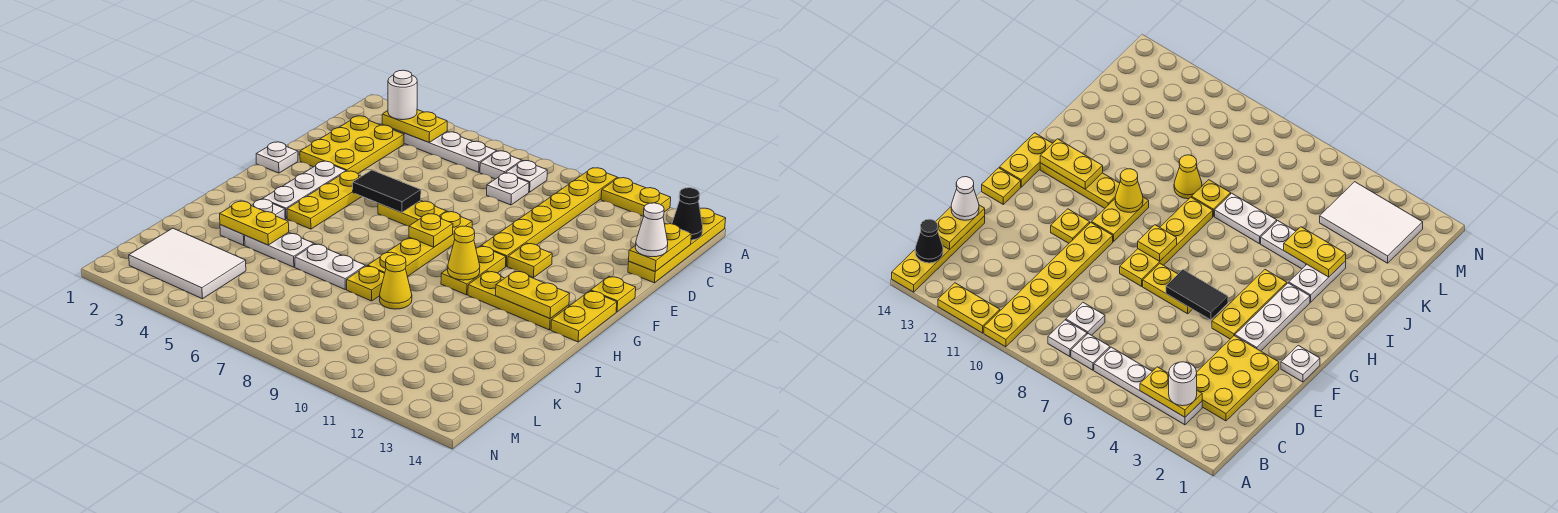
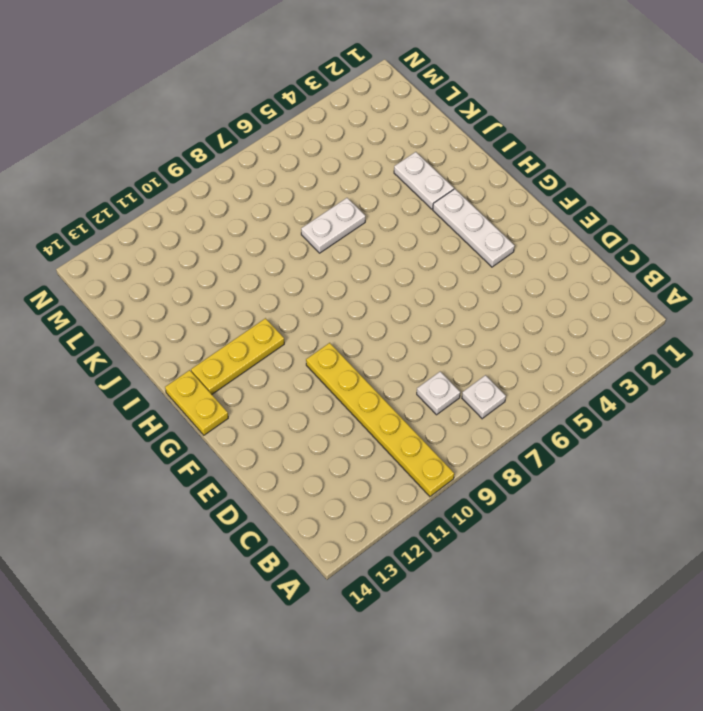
none -> yellow plate A11:A12 level 1
none -> yellow plate A14:D14 level 1
none -> white plate B3:B6 level 1
none -> white plate B8 level 1

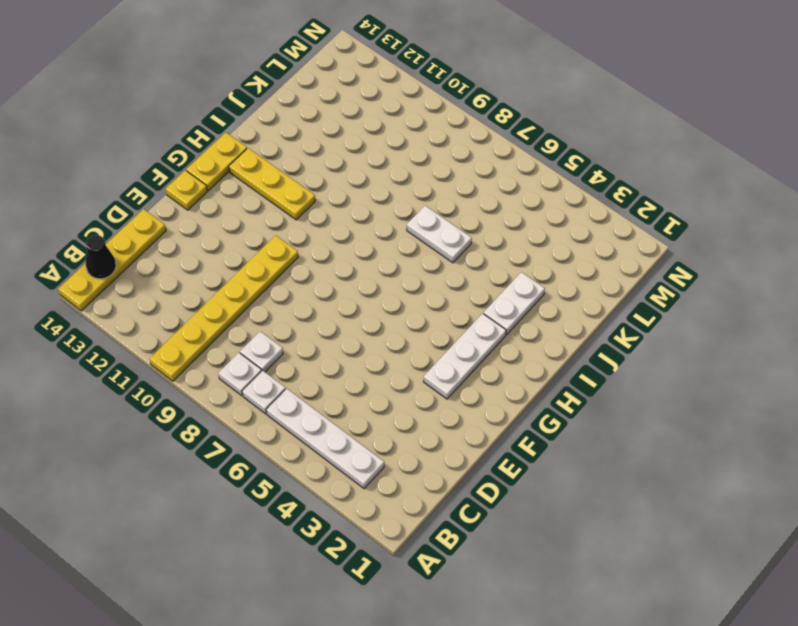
none -> yellow plate A11:A12 level 1
none -> yellow plate C2:E3 level 1
none -> white plate F1 level 1
none -> yellow plate F4:H4 level 1

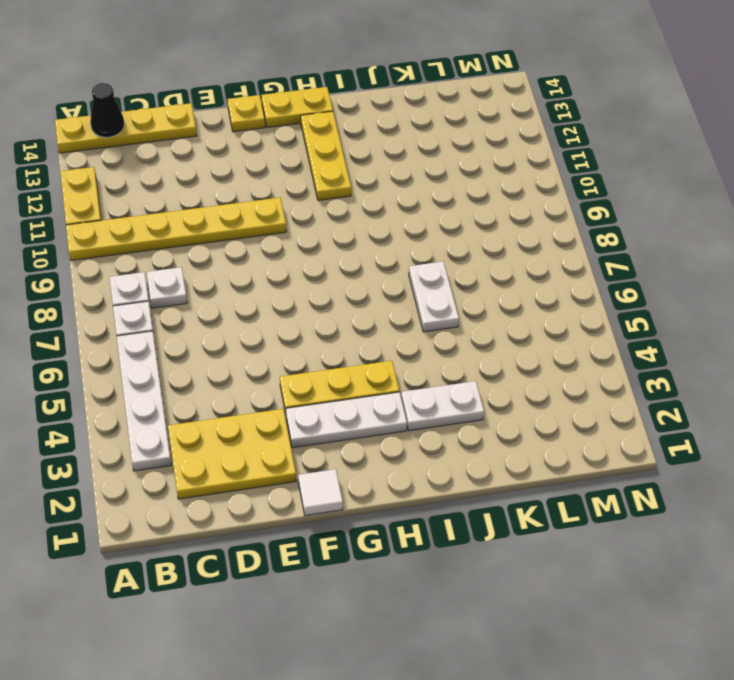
white tile F1 level 1 -> white plate F1 level 1
none -> yellow plate F6:F7 level 1
none -> yellow plate F8:I8 level 1
none -> yellow plate F11 level 1
none -> yellow plate G10:H10 level 1

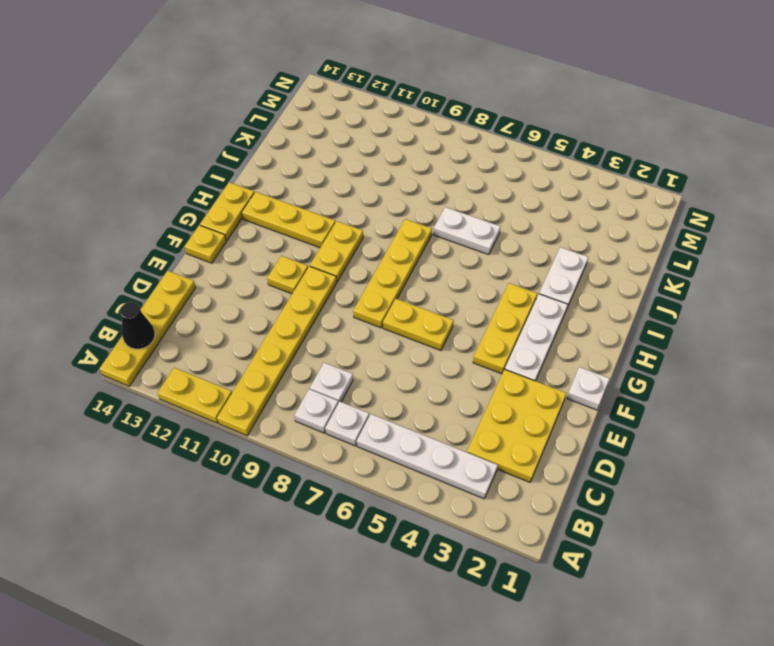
none -> white plate J4:J5 level 1
none -> yellow plate J8 level 1
none -> yellow cone J9 level 1
none -> white tile L2:M4 level 1

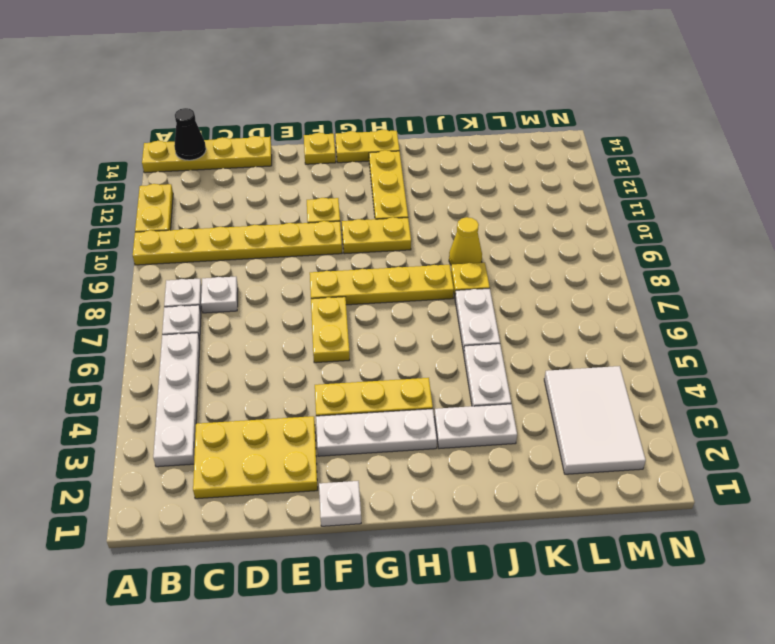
none -> yellow plate B3:B4 level 2
none -> yellow plate C14:D14 level 2
none -> black tile F5:F6 level 2
none -> yellow plate G8 level 2

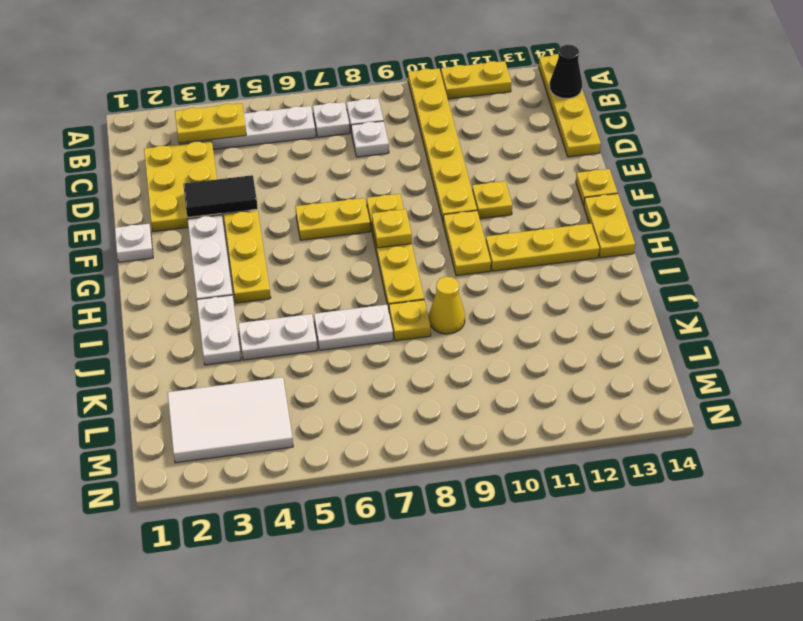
black tile E3:E4 level 2 -> black tile F5:F6 level 2
none -> yellow plate C14:D14 level 2
none -> yellow cone H10 level 2
none -> yellow plate H12:H13 level 2
none -> yellow plate J3:J4 level 2

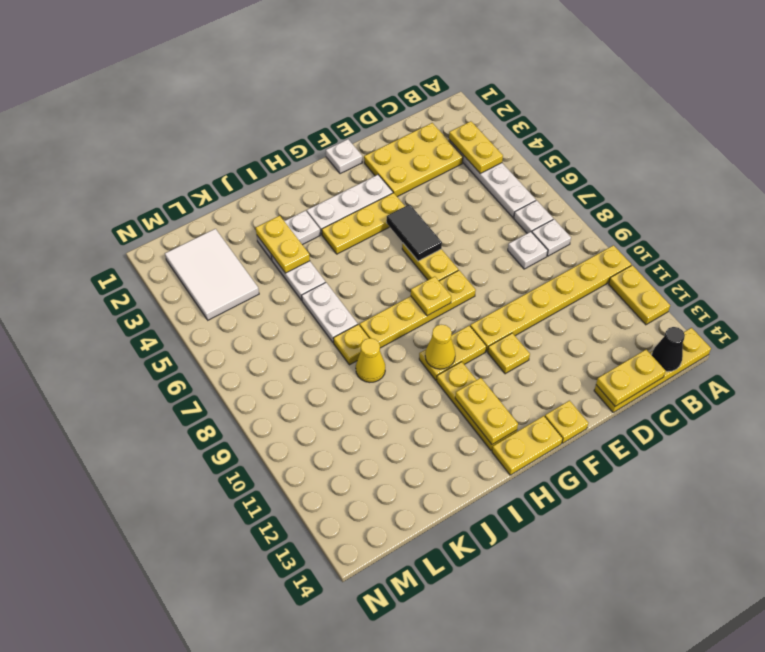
none -> white round brick B3 level 3
none -> white cone D14 level 3

